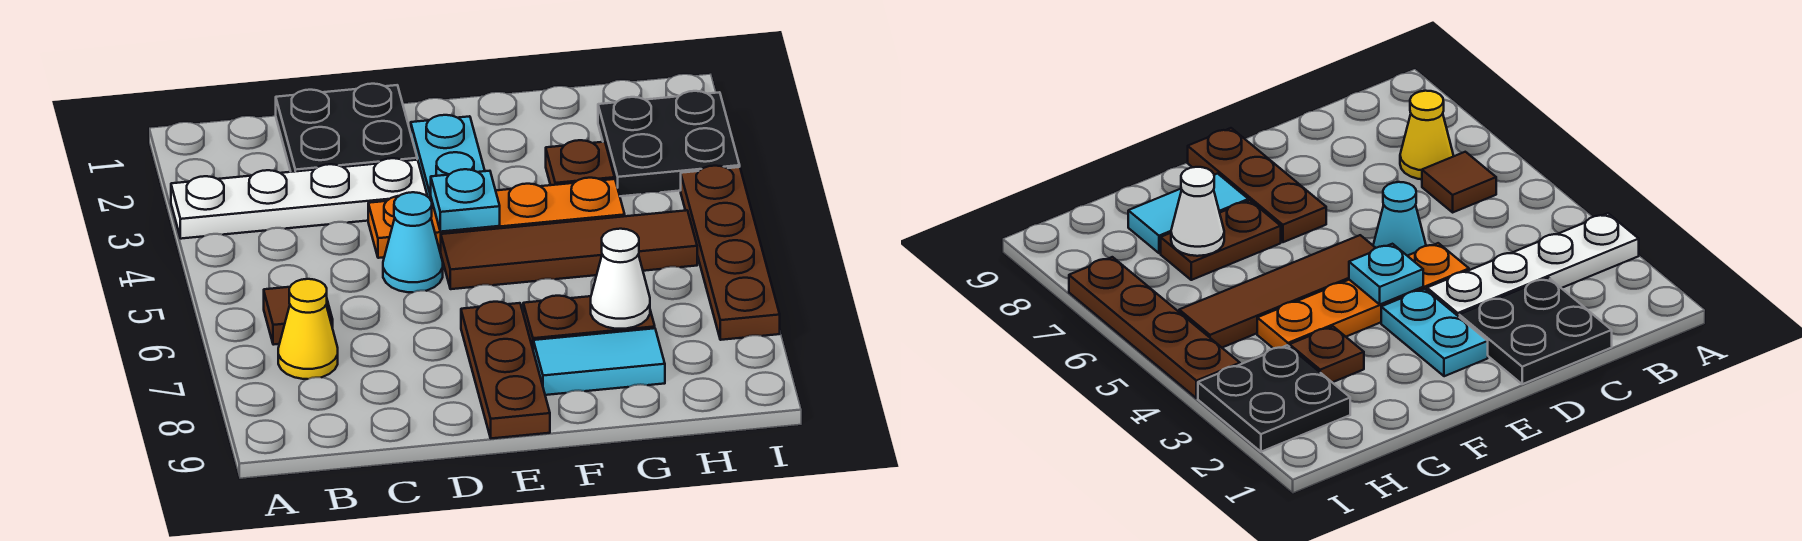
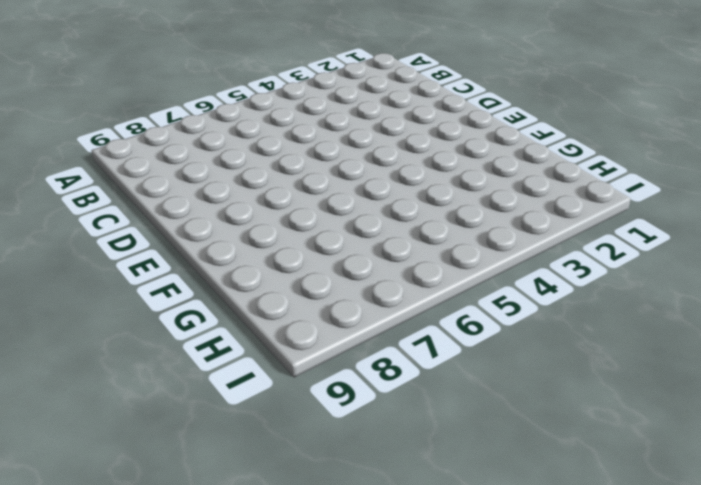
none -> white plate A3:D3 level 1
none -> brown tile B6 level 1
none -> yellow cone B7 level 1

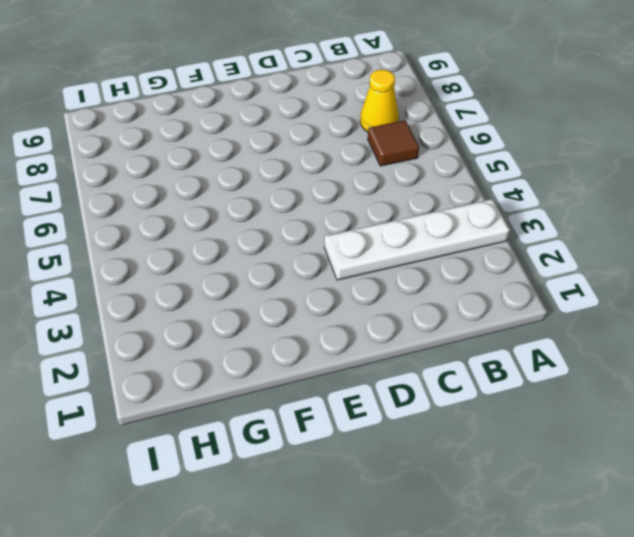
none -> black plate C1:D2 level 1
none -> orange plate D4:G4 level 1
none -> cyan cone D5 level 1

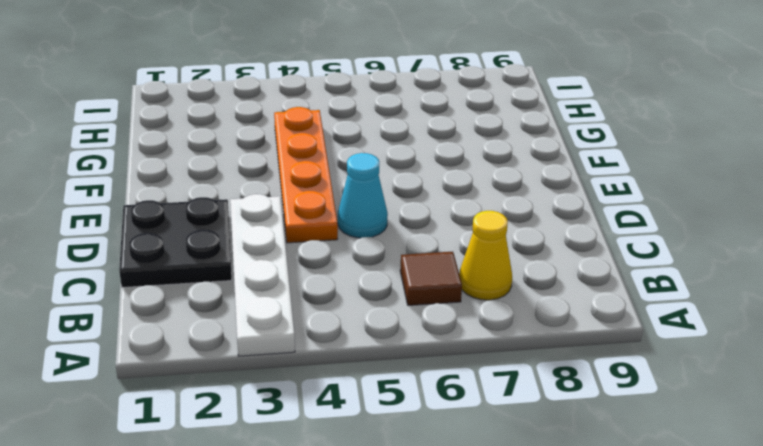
none -> cyan plate E2:E3 level 1
none -> brown tile E5:H5 level 1
none -> brown plate E7:E9 level 1

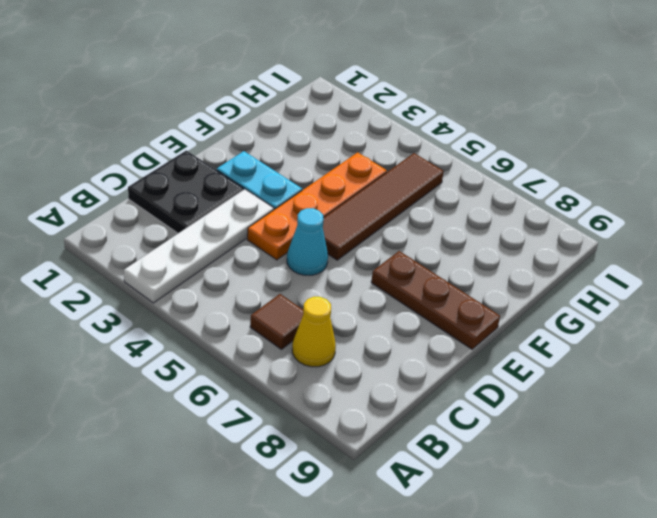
none -> brown plate F7:G7 level 1
none -> cyan tile F8:G8 level 1
none -> brown plate G3 level 1

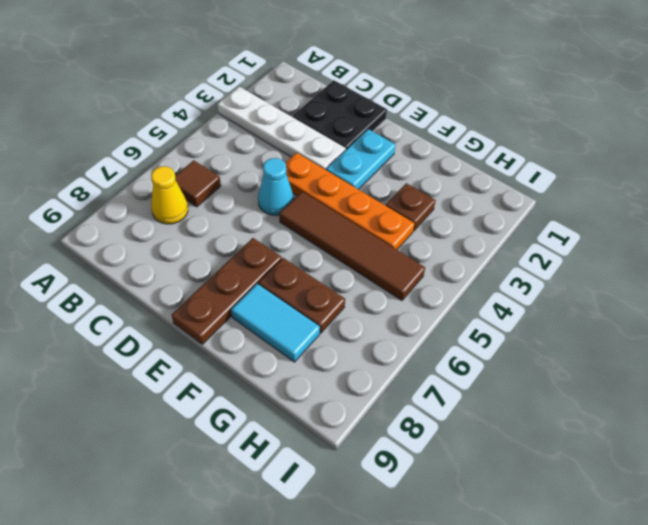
none -> black plate H2:I3 level 1
none -> brown plate I4:I7 level 1
none -> cyan plate E4 level 2

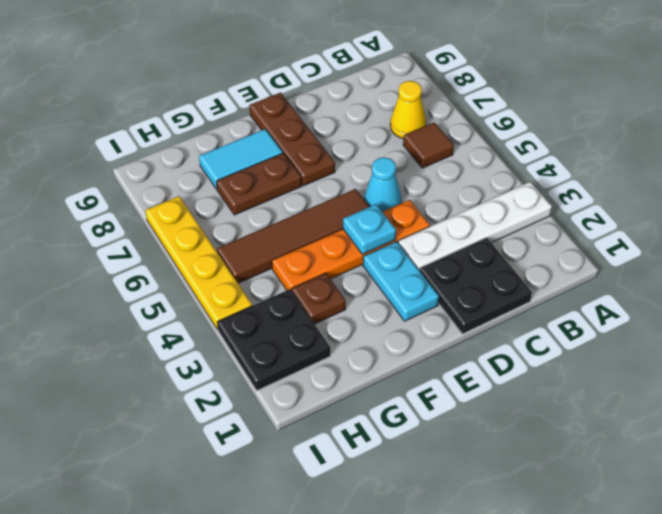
yellow plate I4:I7 level 1 -> brown plate I4:I7 level 1
none -> white cone G7 level 2

